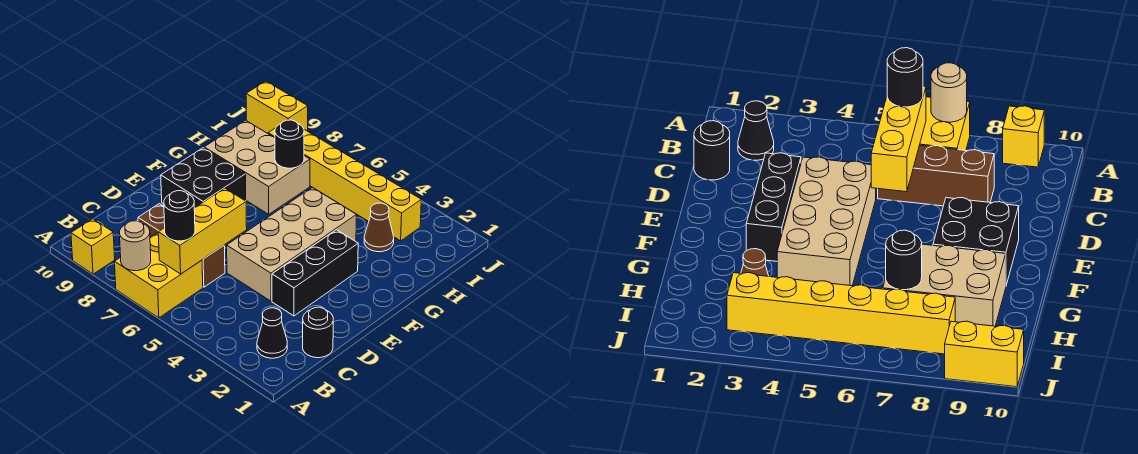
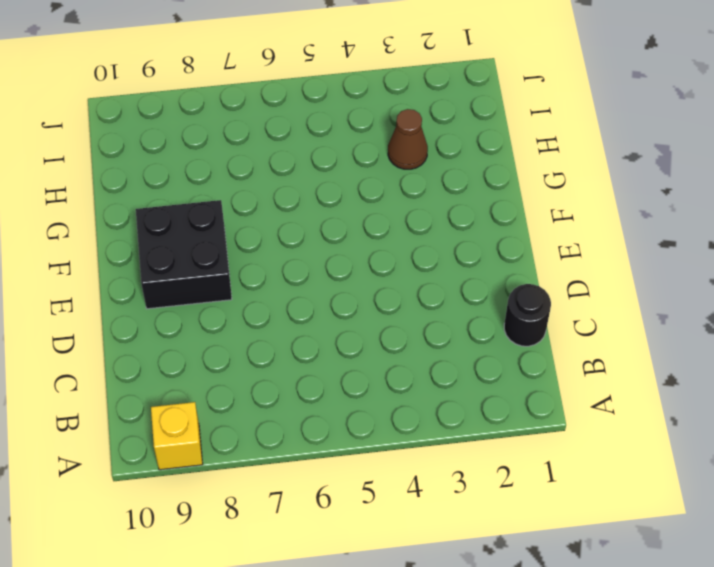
none -> yellow brick A6:B7 level 1
none -> black cone B2 level 1
none -> brown brick C6:C8 level 1

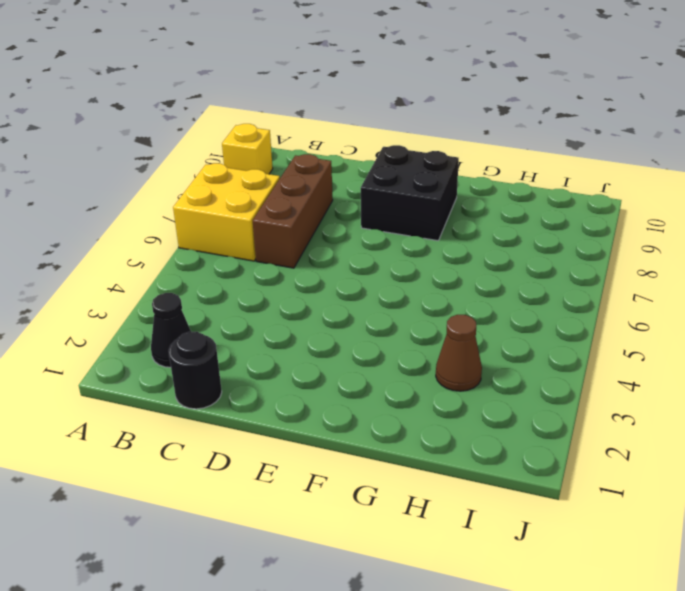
none -> black brick D3:F3 level 1
none -> tan brick D4:G5 level 1
none -> tan brick G7:H9 level 1

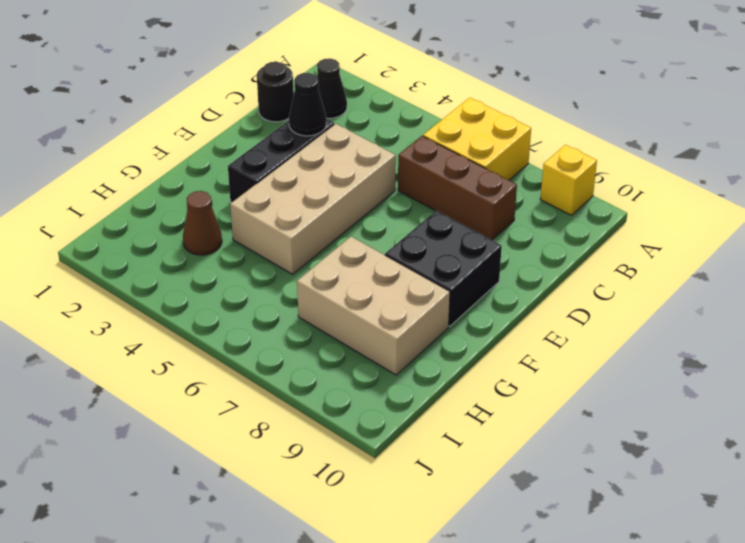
black cone D3 level 2 -> none
none -> yellow brick I3:I8 level 1
none -> yellow brick J9:J10 level 1
none -> tan round brick A7 level 2

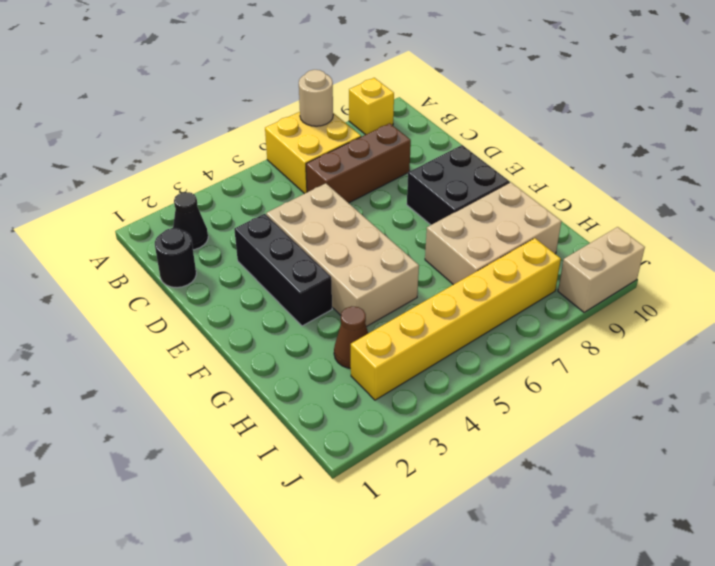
tan brick J9:J10 level 1 -> yellow brick J9:J10 level 1
none -> yellow brick B6:D6 level 2
none -> black round brick H7 level 2
none -> black round brick B6 level 3

